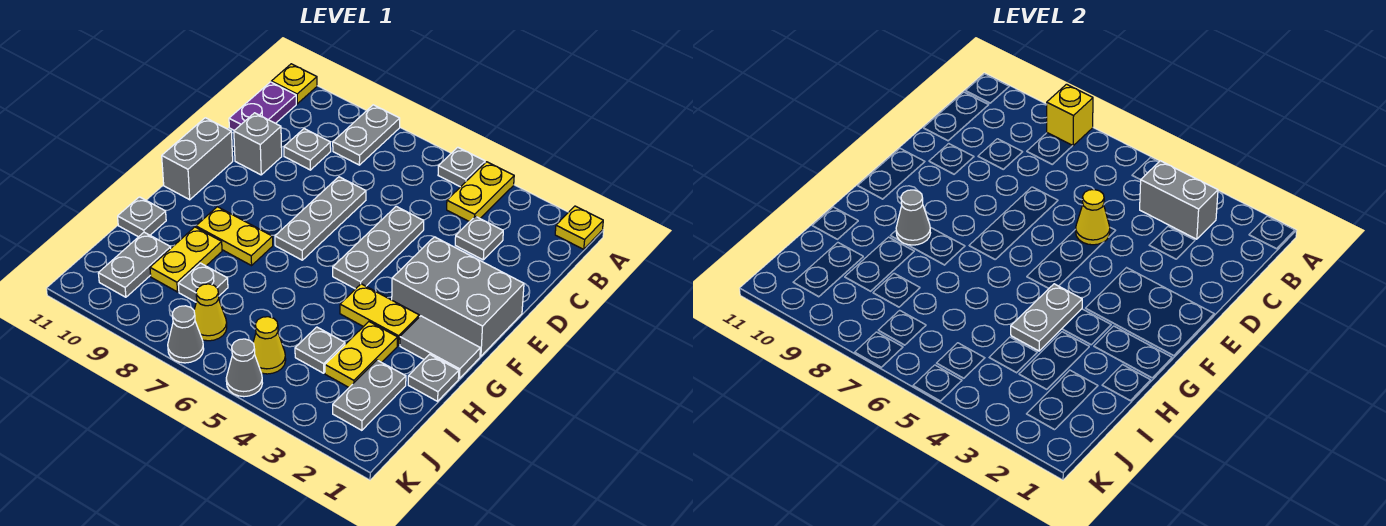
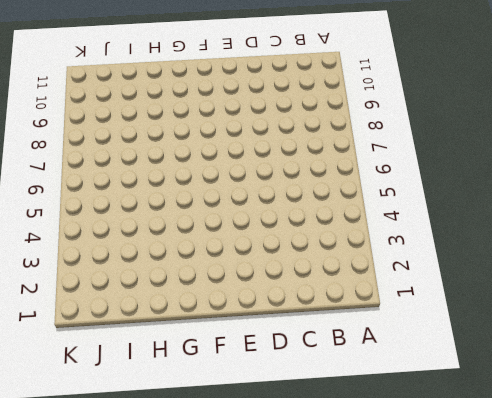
none -> yellow plate A1 level 1
none -> yellow plate A4:B4 level 1
none -> grey plate A5 level 1
none -> grey plate A8:B8 level 1

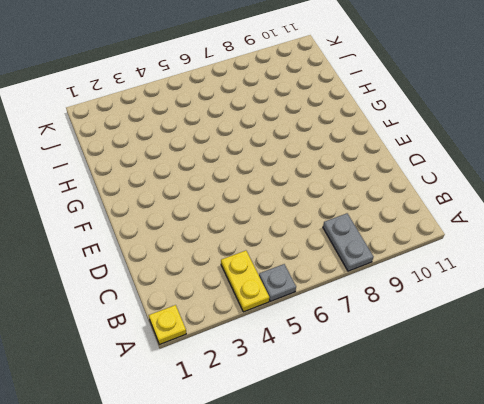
none -> yellow plate A11 level 1
none -> purple plate B11:C11 level 1
none -> grey plate C3 level 1
none -> grey plate C9 level 1

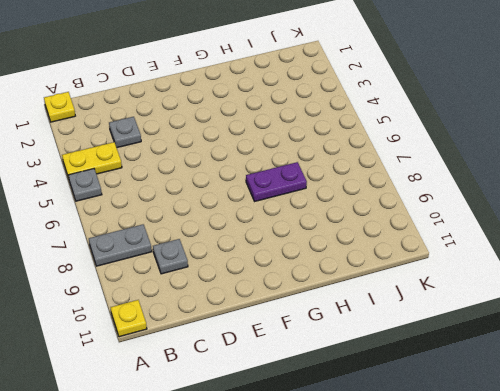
purple plate G7:H7 level 1 -> purple plate B11:C11 level 1
none -> grey plate D5:F5 level 1
none -> grey plate D7:F7 level 1
none -> grey brick D10 level 1
none -> grey brick E1:F3 level 1

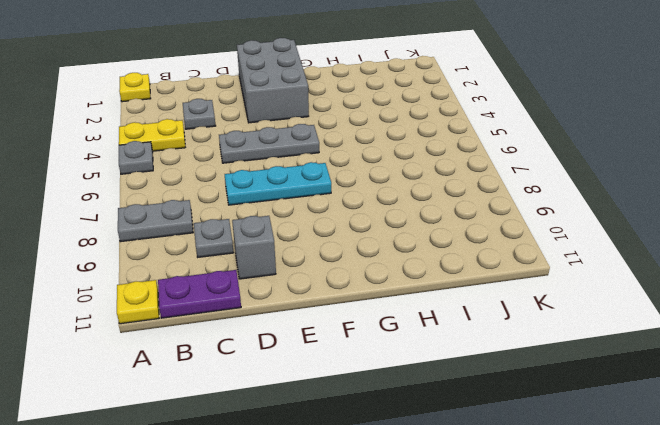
cyan plate D7:F7 level 1 -> grey plate D7:F7 level 1
none -> grey brick E11:F11 level 1
none -> grey tile G1:G2 level 1
none -> yellow plate G3:G4 level 1
none -> yellow plate G8:G9 level 1

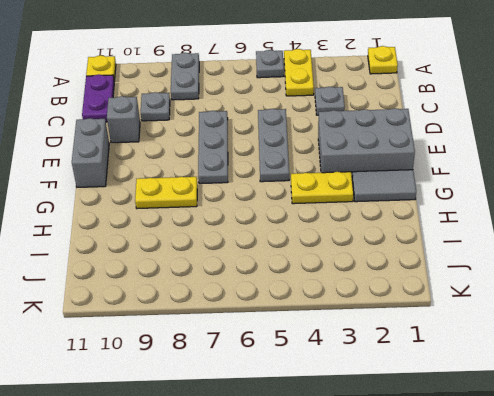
none -> grey plate H1 level 1
none -> yellow plate H3:I3 level 1
none -> yellow plate H9:I9 level 1
none -> grey plate H11 level 1

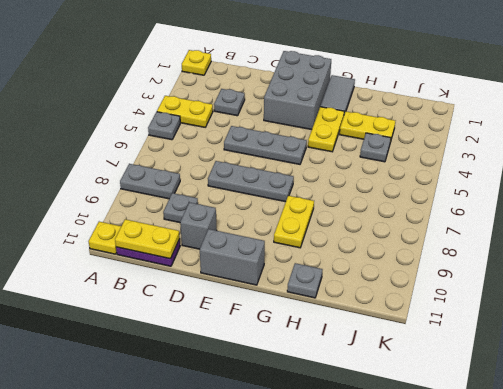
yellow plate B11:C11 level 2 -> yellow plate H9:I9 level 1
none -> grey plate H1 level 1
none -> grey plate I2:J2 level 1
none -> grey plate I8 level 1
none -> grey plate I10:J10 level 1

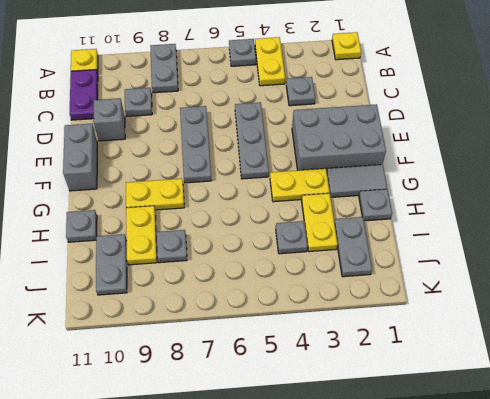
none -> yellow cone J5 level 1
none -> yellow cone J7 level 1
none -> grey cone K5 level 1
none -> grey cone K7 level 1

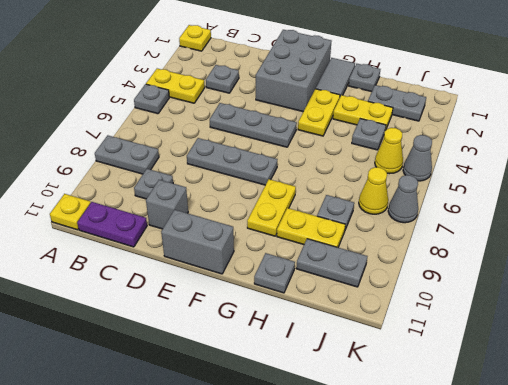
none -> yellow brick A8 level 2
none -> grey brick B3:B4 level 2
none -> yellow cone D5 level 2
none -> grey plate G4:H4 level 2

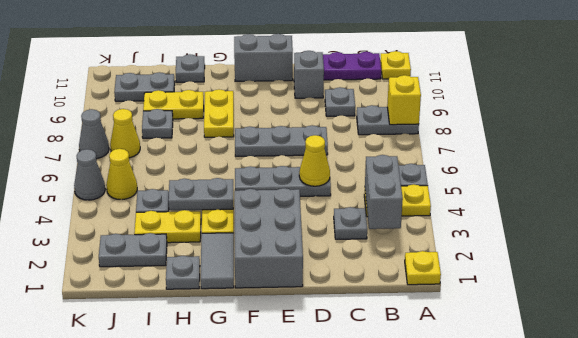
none -> grey cone G9 level 2

